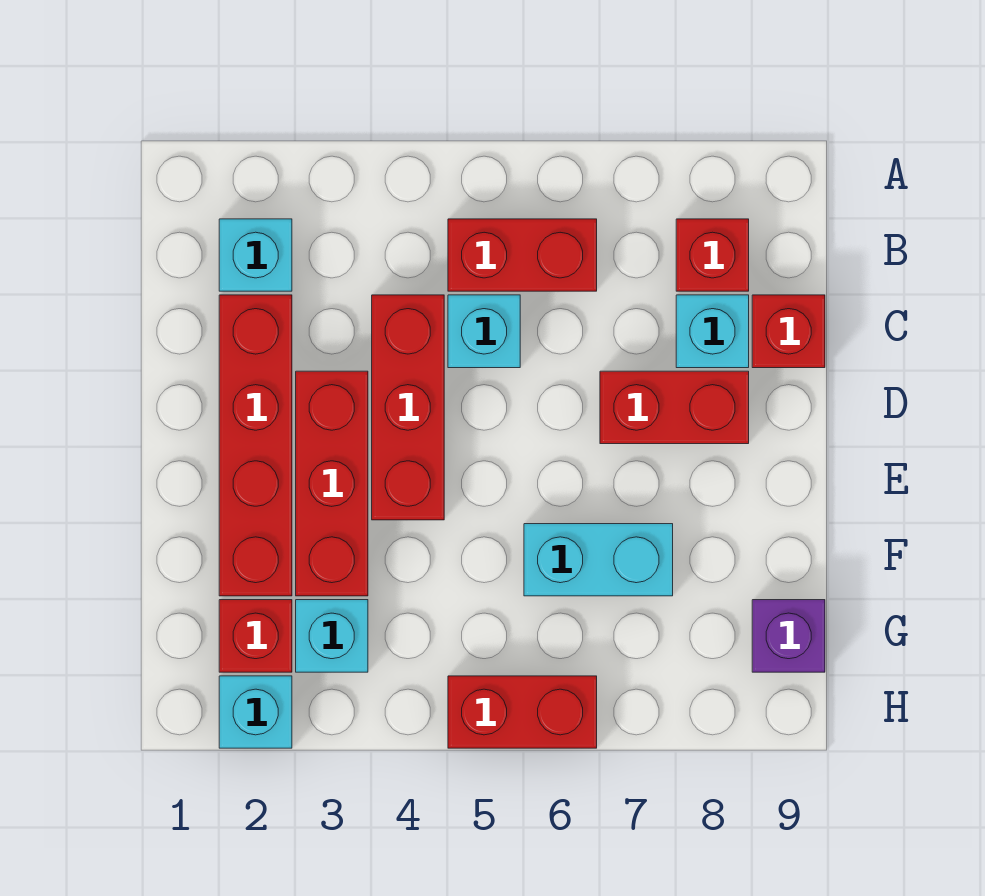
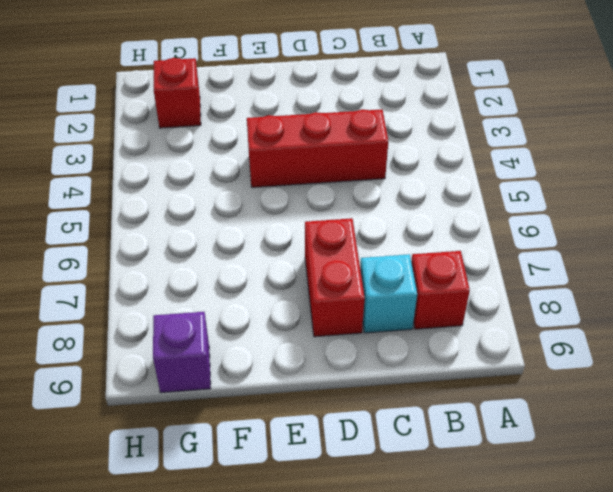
none -> cyan brick B2 level 1
none -> red brick B5:B6 level 1
none -> red brick C2:F2 level 1

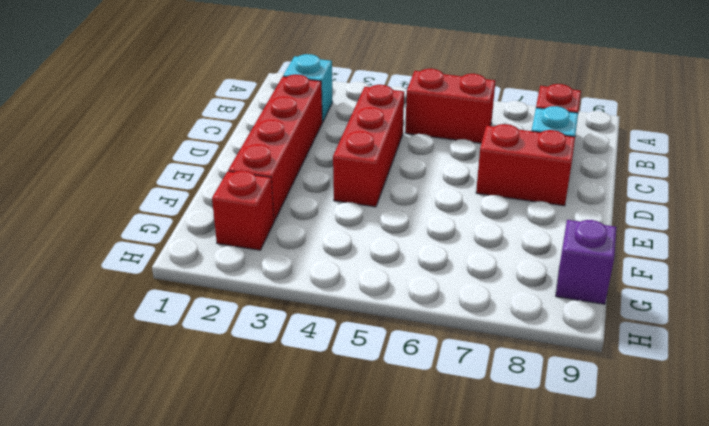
none -> cyan brick C5 level 1
none -> red brick C9 level 1
none -> red brick D3:F3 level 1

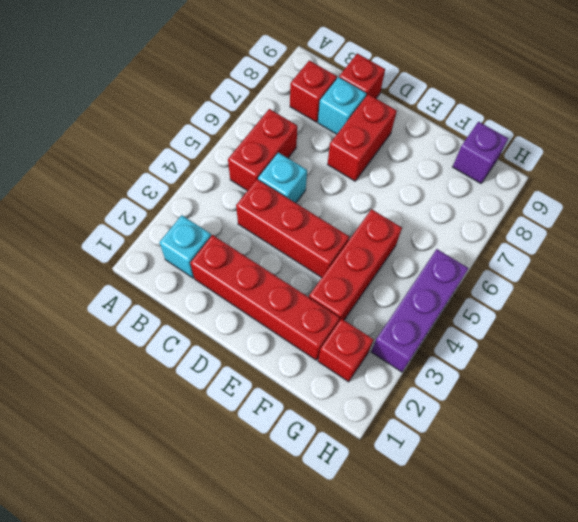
red brick F3:F5 level 1 -> red brick D3:F3 level 1
purple brick H3:H5 level 1 -> red brick H5:H6 level 1
none -> cyan brick F6:F7 level 1
none -> cyan brick G3 level 1
none -> cyan brick H2 level 1

